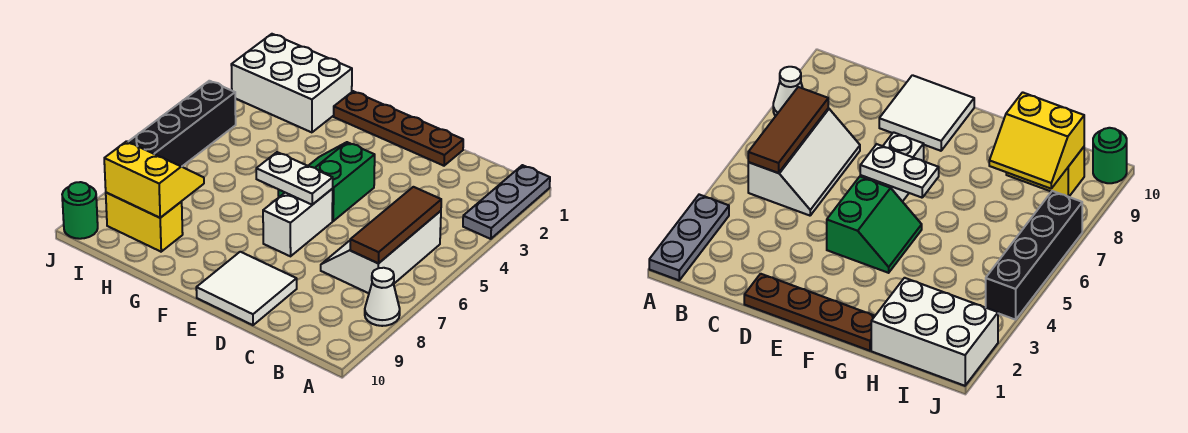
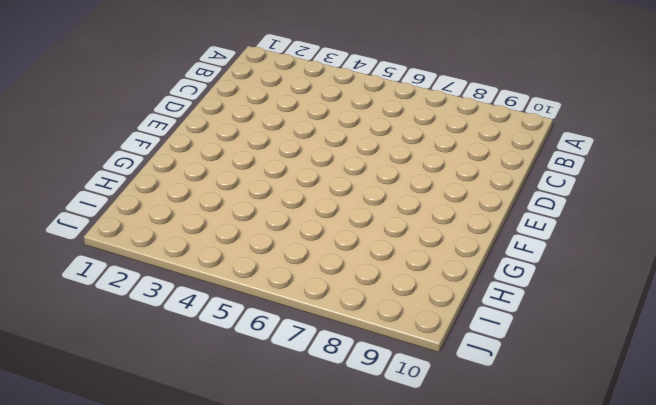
none -> grey plate A1:A3 level 1
none -> white cone A8 level 1
none -> white slope B5:C7 level 1 top B

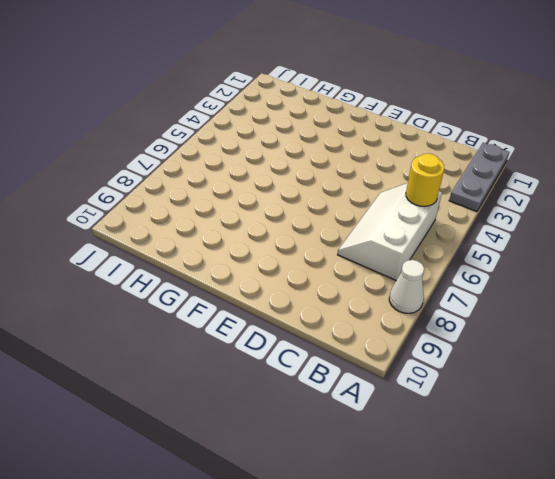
yellow round brick B5 level 2 -> brown tile B5:B7 level 2
none -> brown plate D1:G1 level 1
none -> white tile D9:E10 level 1
none -> green slope E4:F5 level 1 top E

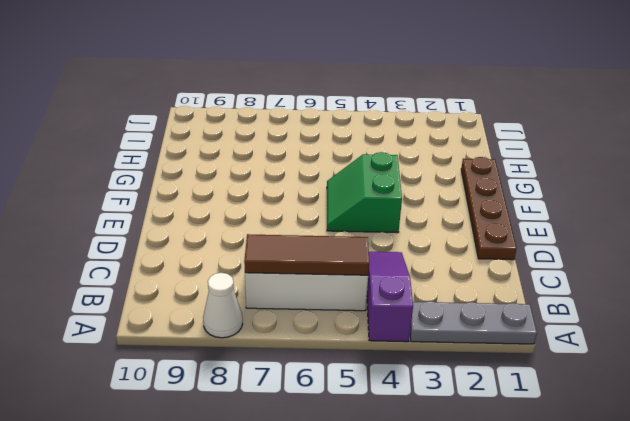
purple slope A4:C4 level 1 top A -> none
green slope E4:F5 level 1 top 4 -> green slope E4:F5 level 1 top E
none -> white tile D9:E10 level 1
none -> white brick E6:E7 level 1
none -> white brick H1:J2 level 1

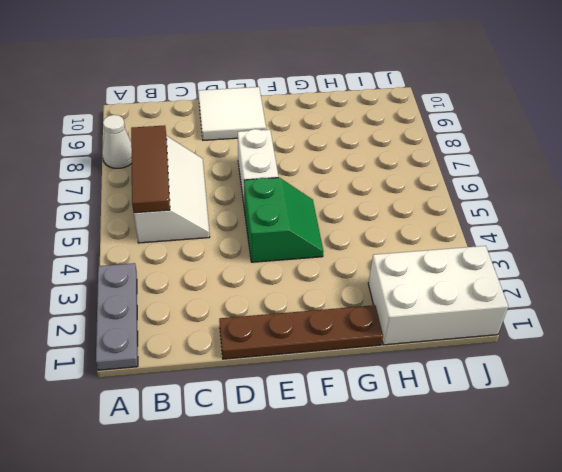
none -> yellow brick H9:I9 level 1
none -> black brick J4:J7 level 1
none -> green round brick J10 level 1

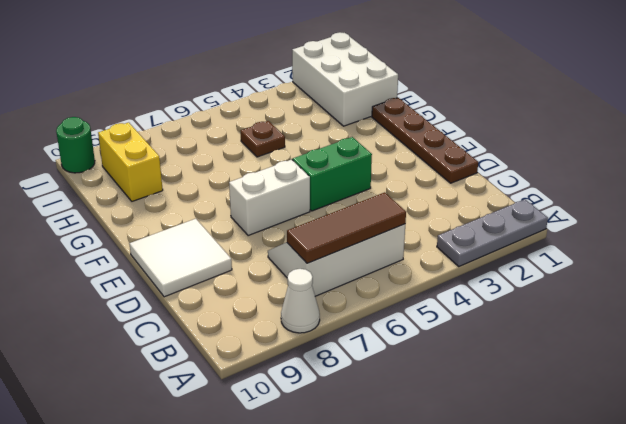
brown plate H5 level 1 -> none
none -> black brick J4:J7 level 1
none -> white plate E6:F6 level 2
none -> yellow slope H8:I9 level 2 top 9

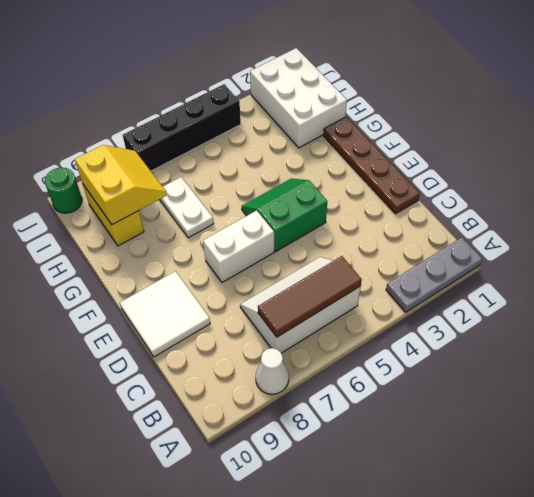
white plate G7:H7 level 1 -> white plate E6:F6 level 2

